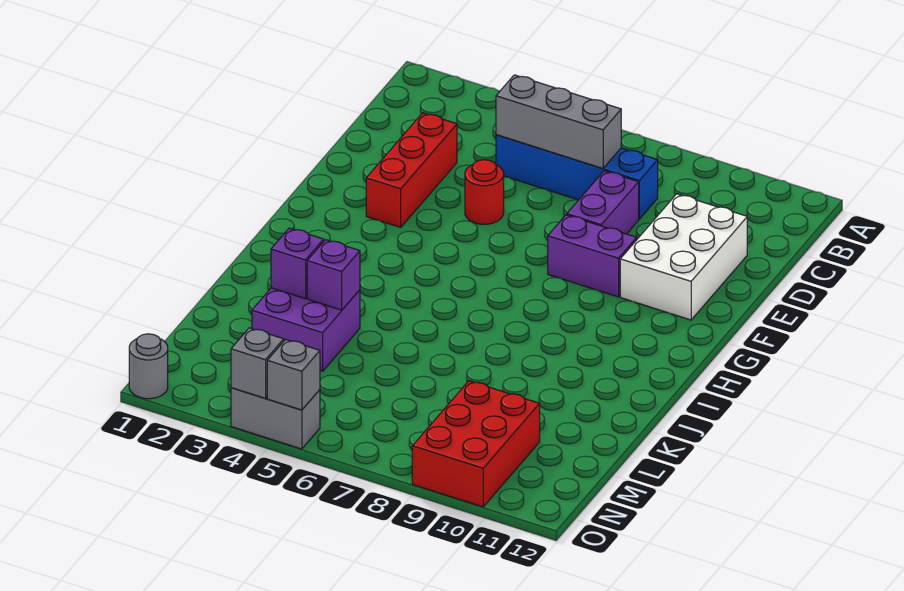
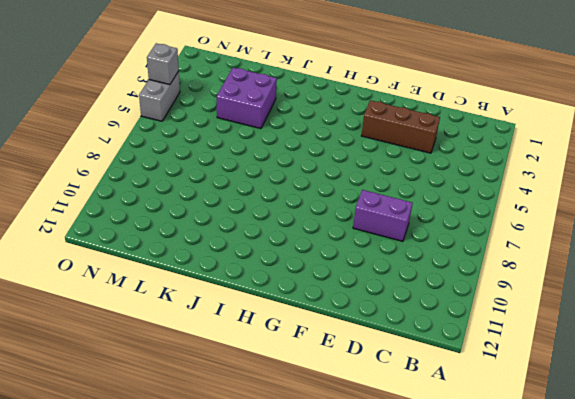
brown brick D3:F3 level 1 -> red brick D3:F3 level 1
none -> blue brick C5:C8 level 1
none -> white brick D10:F11 level 1
none -> red round brick E5 level 1

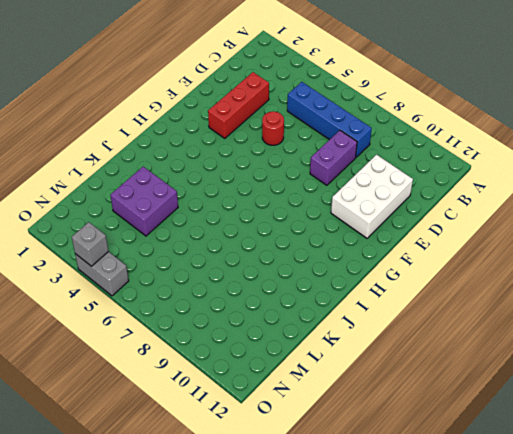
none -> purple brick F8:F9 level 1
none -> red brick M9:O10 level 1
none -> grey round brick O1 level 1

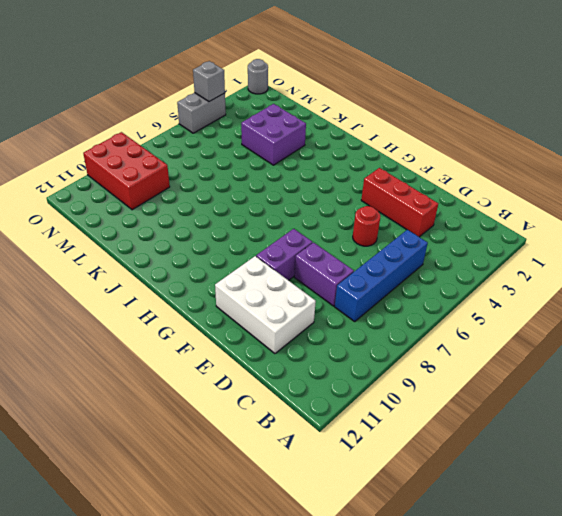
none -> grey brick C5:C7 level 2
none -> purple brick K3 level 2
none -> purple brick K4 level 2

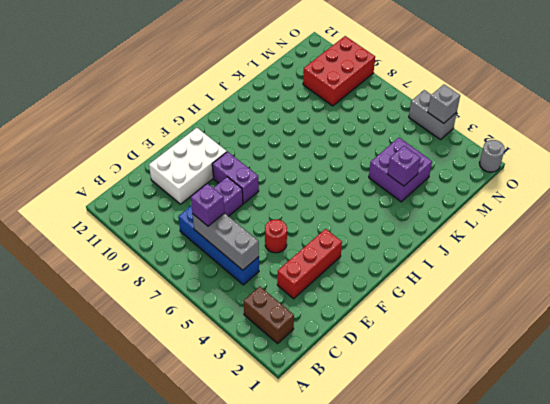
brown brick B2:B3 level 1 -> none
purple brick C7 level 3 -> purple brick K4 level 2
none -> grey brick O5 level 2

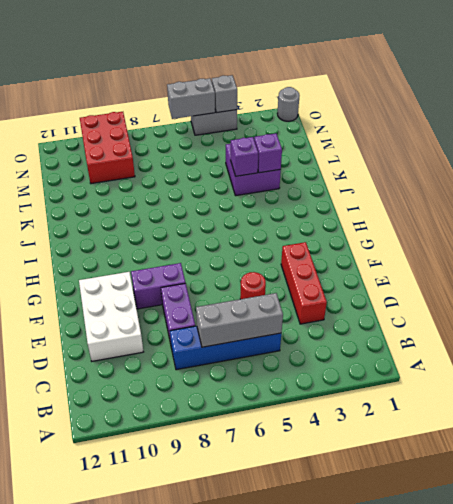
grey brick O5:O6 level 2 -> grey brick O5 level 2

